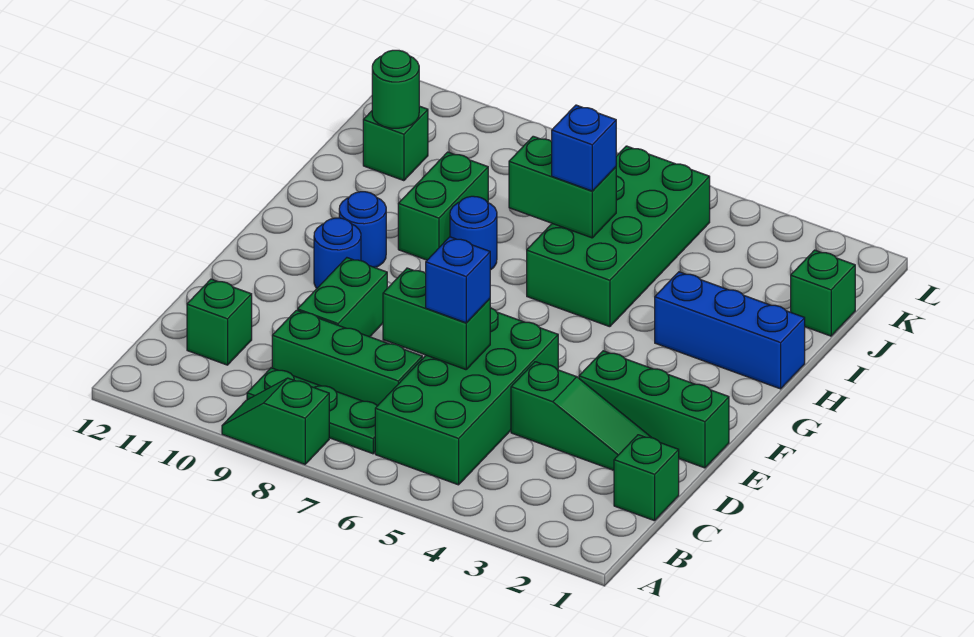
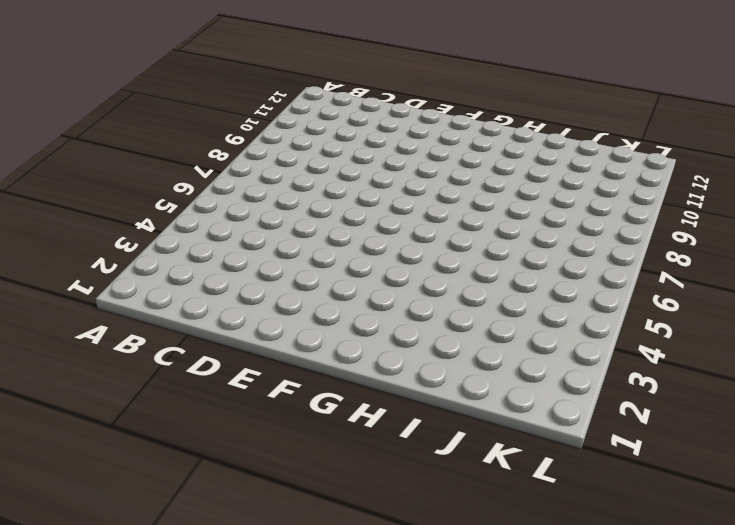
none -> green slope A8:A9 level 1 top 8
none -> green brick B5:E6 level 1
none -> green plate B7:B9 level 1

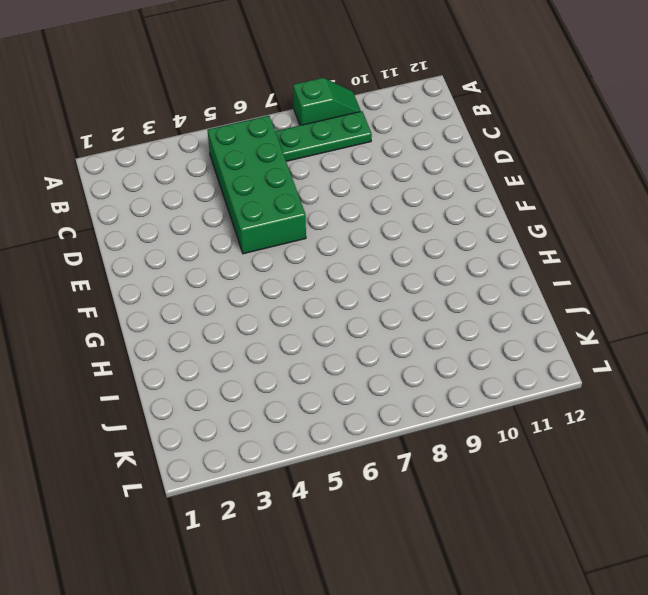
none -> green brick C1 level 1
none -> green brick C7:C9 level 1
none -> green brick C11 level 1

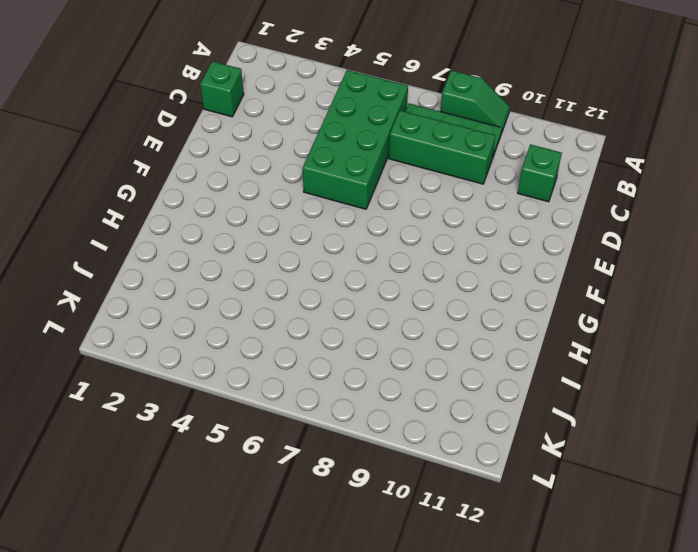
none -> green slope D2:D4 level 1 top 4
none -> green brick D9:E9 level 1
none -> green brick E1:E3 level 1

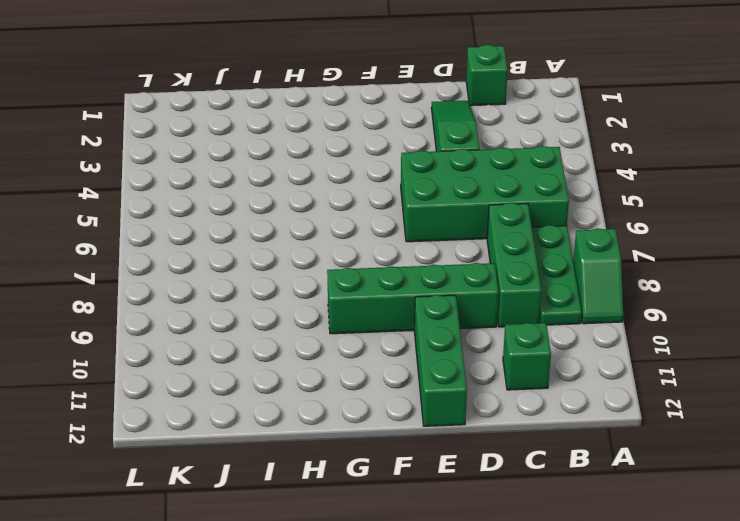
green brick D9:G9 level 1 -> green brick D9:E9 level 1
green brick E10:E12 level 1 -> green brick E1:E3 level 1
none -> blue round brick F10 level 1
none -> blue round brick G10 level 1
none -> blue brick H1:H3 level 1

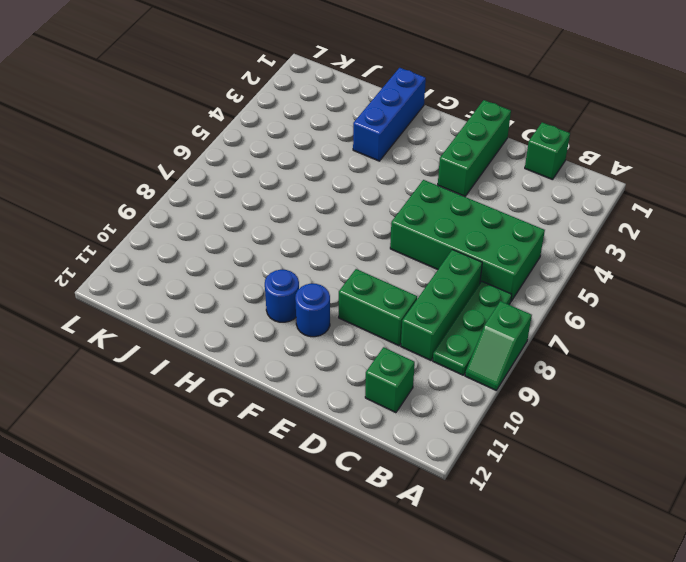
none -> green slope D2:D4 level 1 top 4
none -> green brick H5:K6 level 1
none -> blue round brick H8 level 1

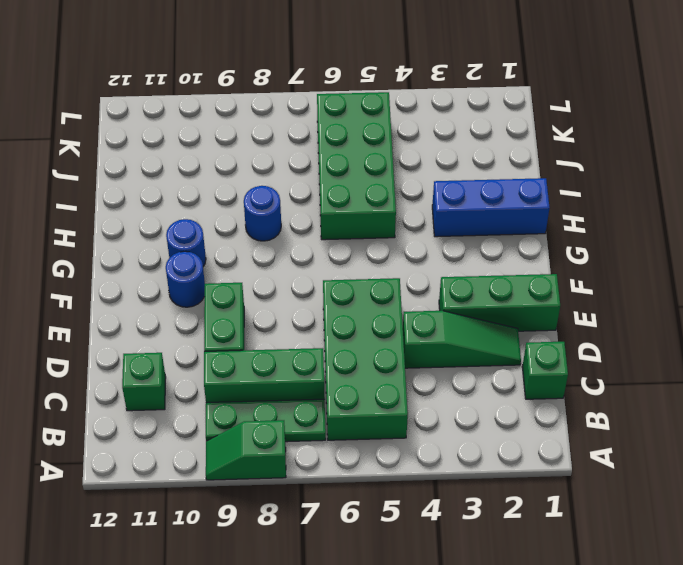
none -> green brick H9:I9 level 1
none -> green brick J1 level 1
none -> green brick J11 level 1

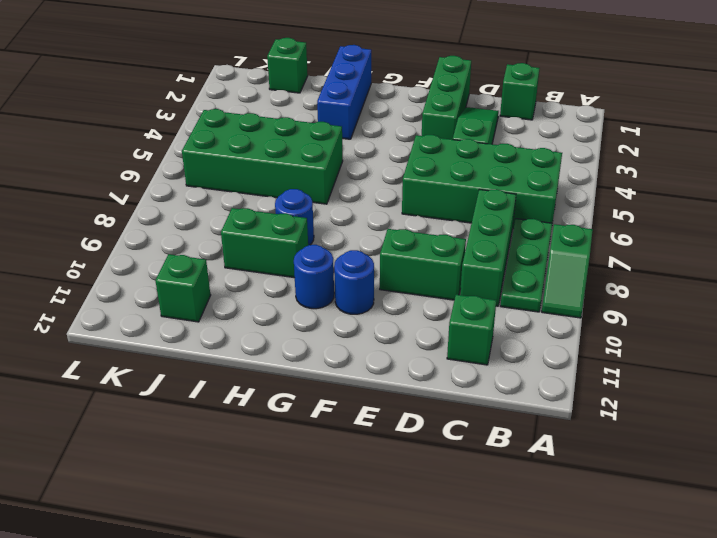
none -> green brick D6:D7 level 2
none -> green brick I6:I7 level 2
none -> green round brick J11 level 2

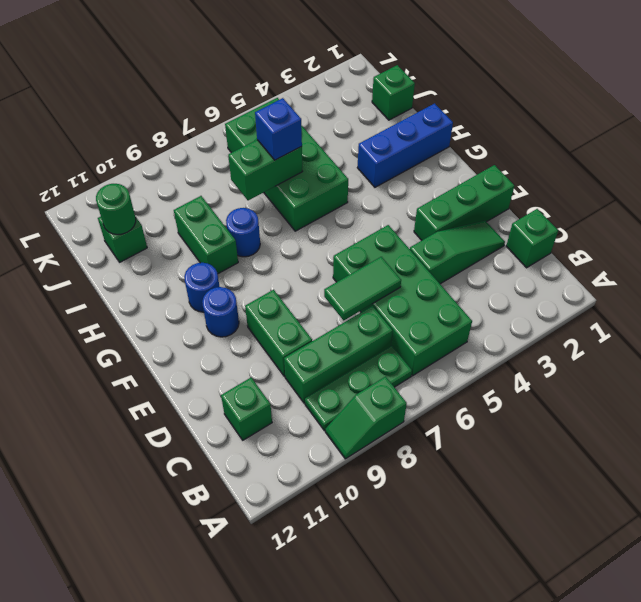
green tile D6:D7 level 2 -> green brick D6:D7 level 2
none -> blue brick D6 level 3

